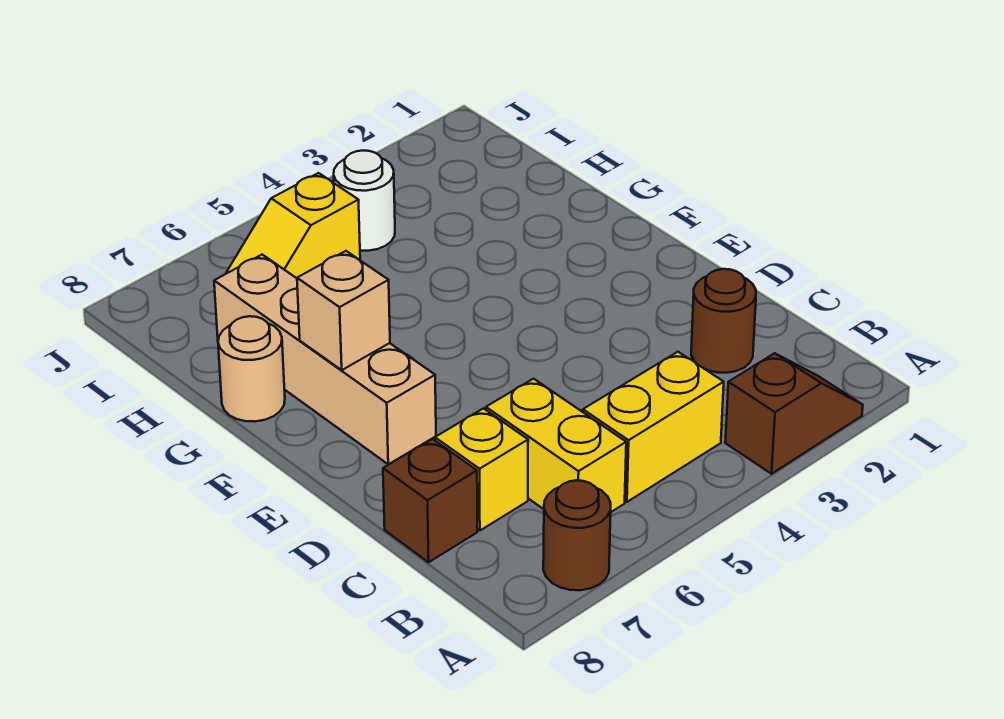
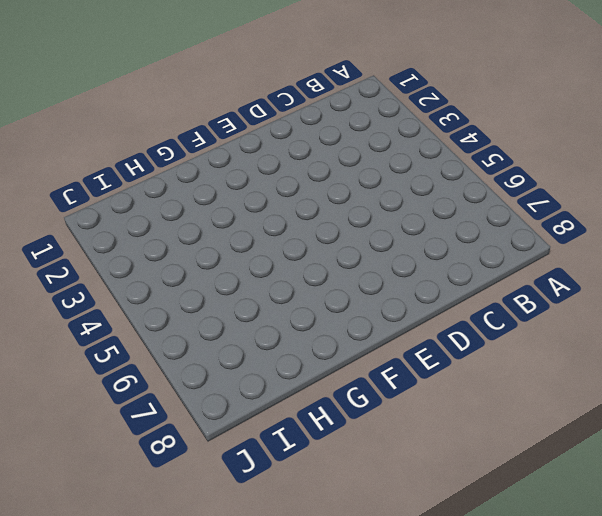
none -> brown slope A2:A3 level 1 top 3
none -> brown round brick A7 level 1
none -> yellow brick B4:B5 level 1

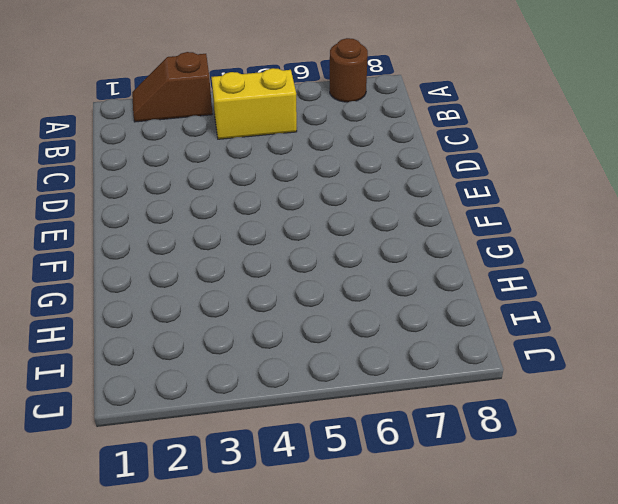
none -> yellow brick B6:C6 level 1
none -> brown round brick C2 level 1
none -> yellow brick C7 level 1

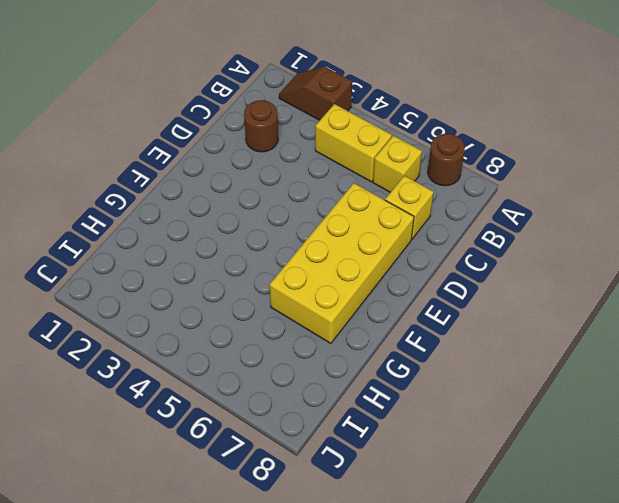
yellow brick B6 level 1 -> yellow brick B6:C6 level 1
yellow brick D6:G7 level 1 -> tan brick E7:H7 level 1
none -> brown brick C8 level 1
none -> tan round brick G8 level 1
none -> white round brick I4 level 1

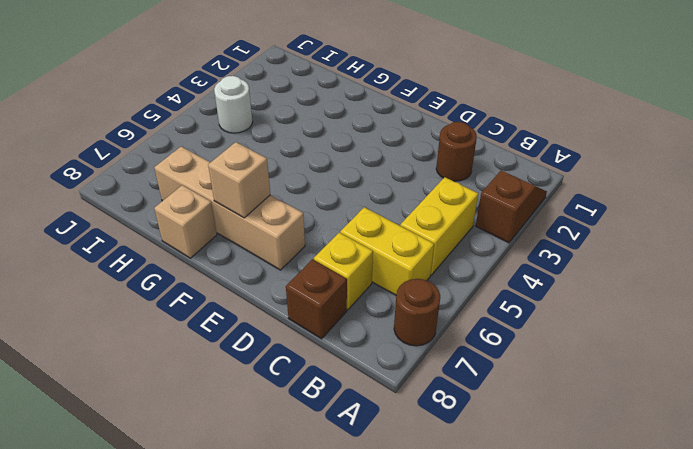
tan brick G8 level 1 -> tan round brick G8 level 1
none -> yellow slope I5:I6 level 1 top 5

